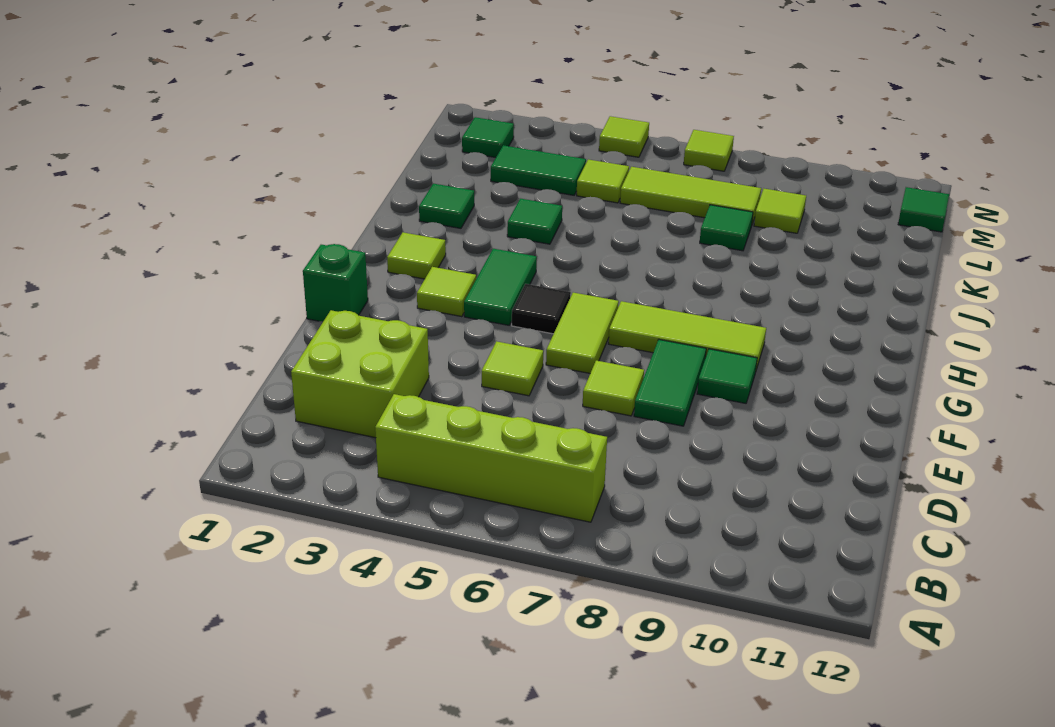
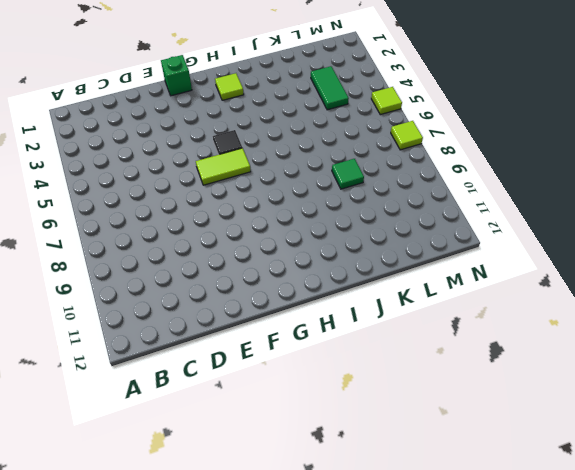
none -> lime brick B4:B7 level 1
none -> lime brick C2:D3 level 1
none -> lime tile E5 level 1

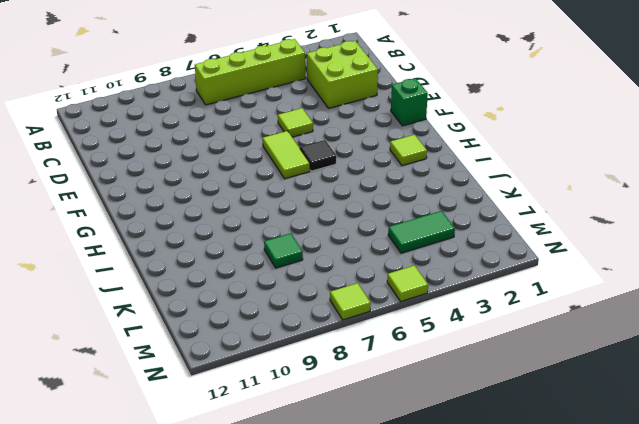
none -> lime tile E7 level 1
none -> green tile E8:F8 level 1
none -> green tile F9 level 1

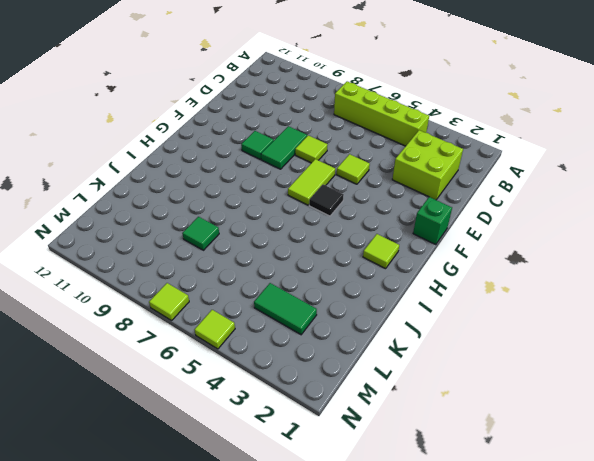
none -> lime tile G3 level 1
none -> green tile G4:H4 level 1
none -> lime tile G7:G9 level 1

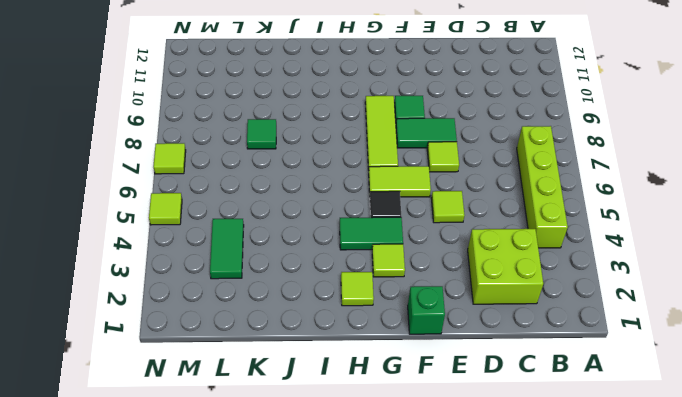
none -> green tile J2 level 1
none -> green tile J4 level 1
none -> lime tile L5 level 1

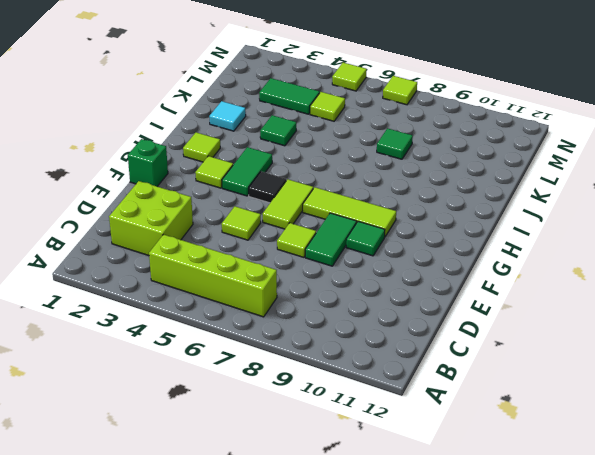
cyan tile J2 level 1 -> green tile J2 level 1
none -> lime tile L6:L8 level 1
none -> lime tile L9 level 1
none -> green tile M2 level 1

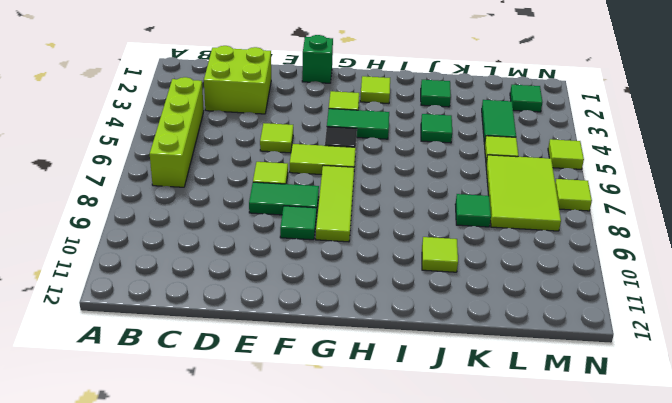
lime tile J10 level 1 -> lime tile L9 level 1
lime tile L6:M8 level 1 -> lime tile L6:L8 level 1
none -> green tile M12 level 1

